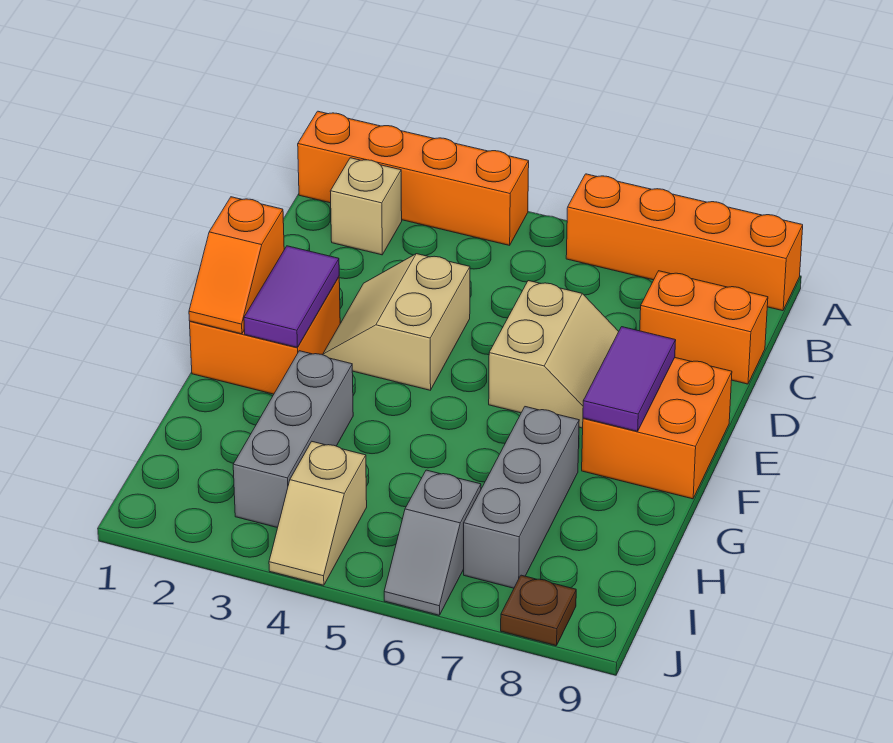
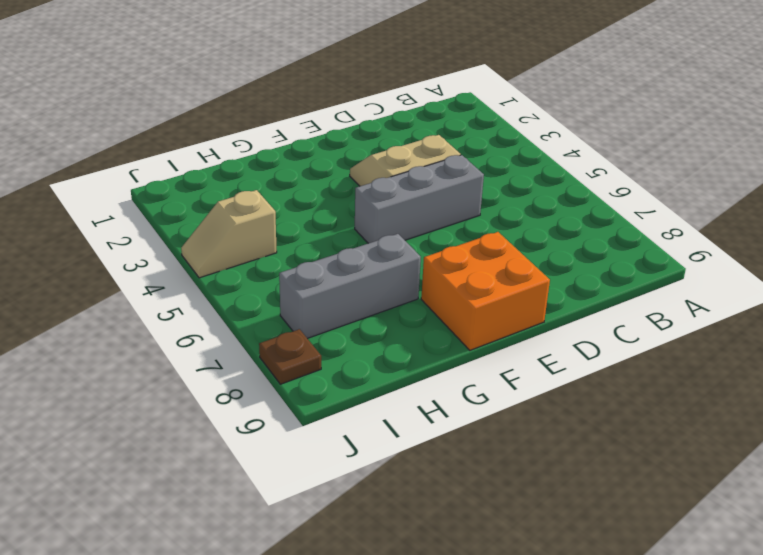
grey brick D5:F5 level 1 -> grey brick G3:I3 level 1
none -> orange brick A1:A4 level 1
none -> orange brick A6:A9 level 1
none -> tan brick B2 level 1

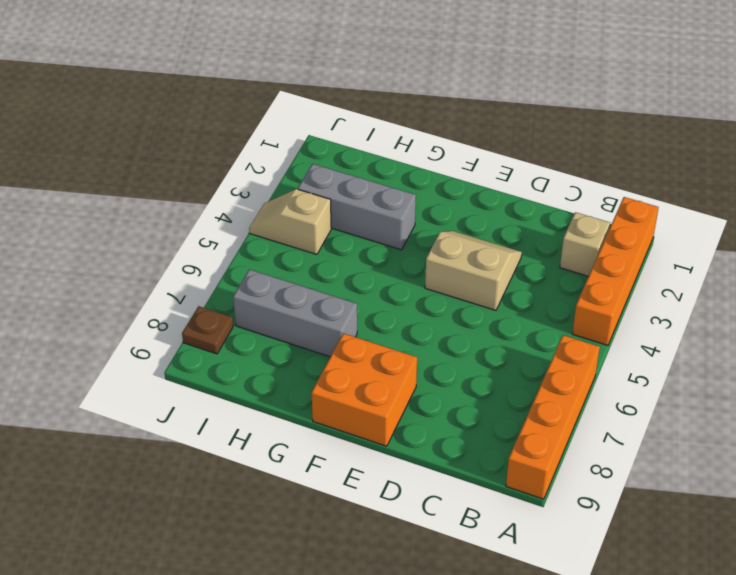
none -> orange brick C8:C9 level 1
none -> tan slope D6:E7 level 1 top 6
none -> orange brick E1:F2 level 1

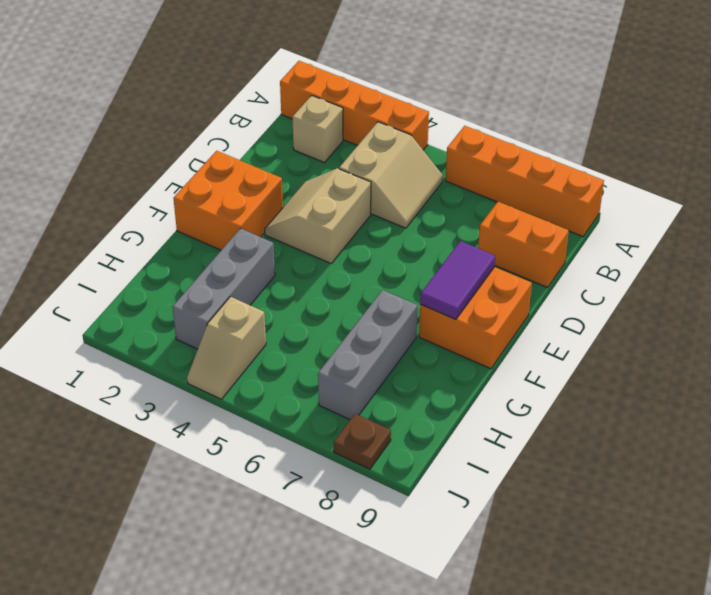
tan slope B4:C5 level 1 top 4 -> tan slope D6:E7 level 1 top 6
none -> grey slope I6:J6 level 1 top I
none -> orange slope E1:F1 level 2 top E
none -> purple tile E2:F2 level 2

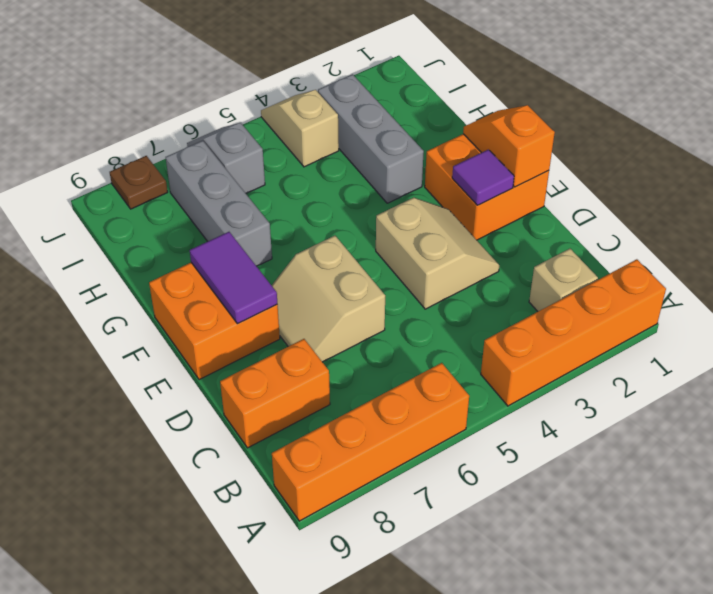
purple tile E2 level 2 -> purple tile E2:F2 level 2

